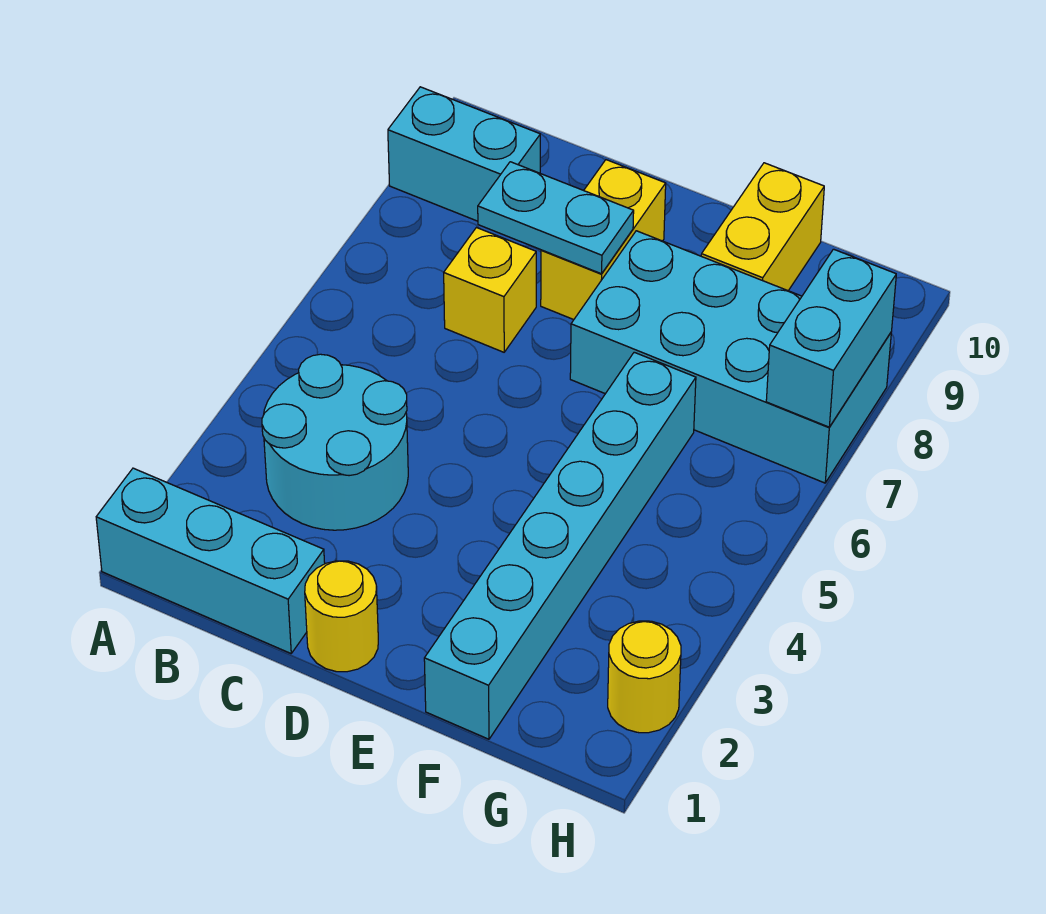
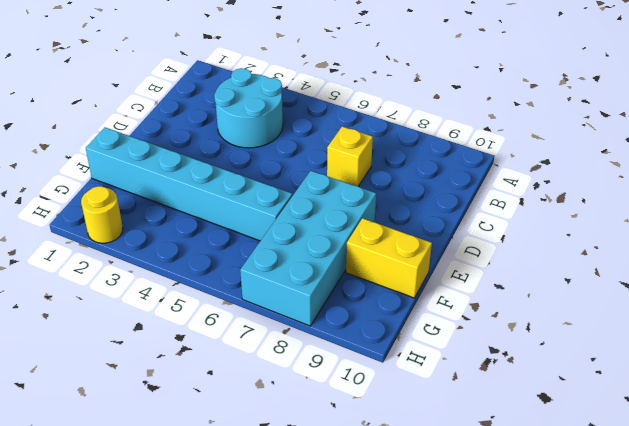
none -> cyan brick A1:C1 level 1
none -> cyan brick A9:B9 level 1
none -> yellow round brick D1 level 1

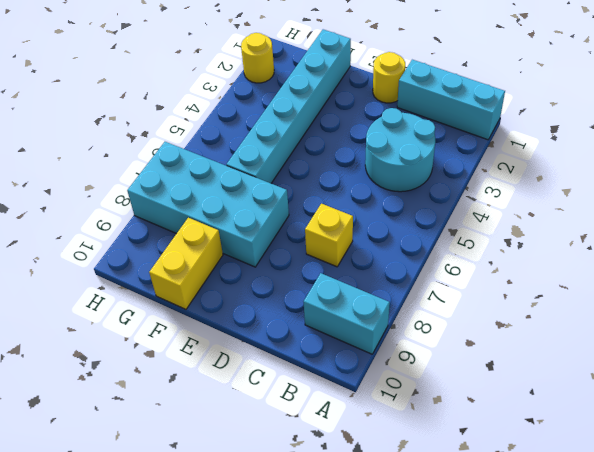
none -> yellow brick D8:D9 level 1
none -> cyan plate C8:D8 level 2
none -> cyan brick H7:H8 level 2

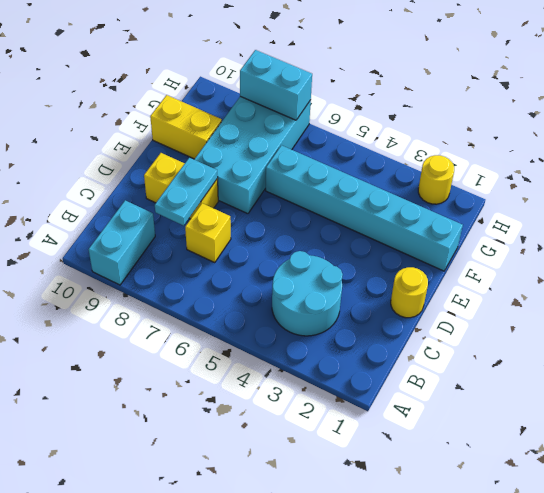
none -> cyan brick A1:C1 level 1

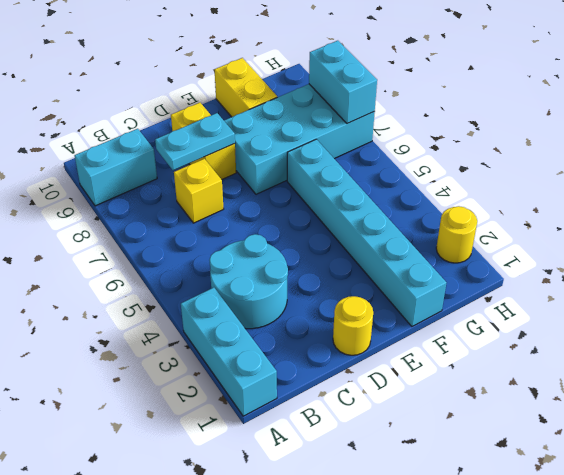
cyan brick A1:A3 level 1 -> cyan brick A1:C1 level 1

